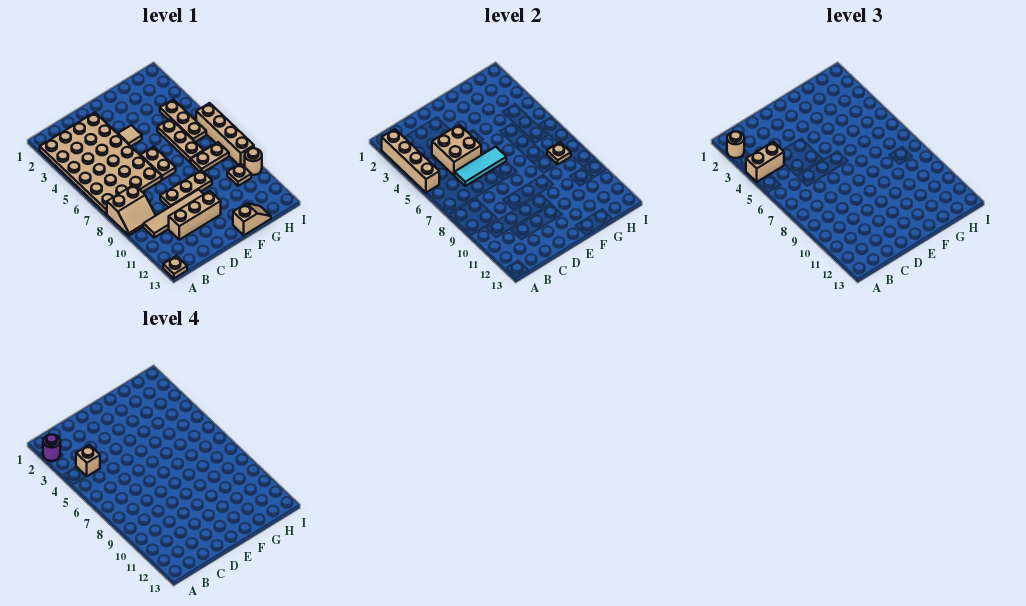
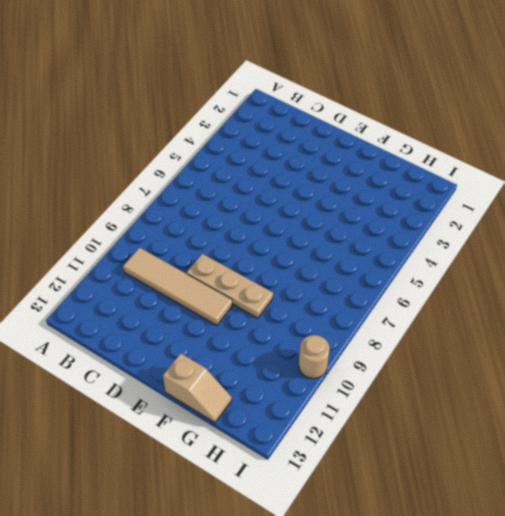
none -> tan plate A2:D7 level 1
none -> tan slope A8:B9 level 1 top 8
none -> tan plate A13 level 1

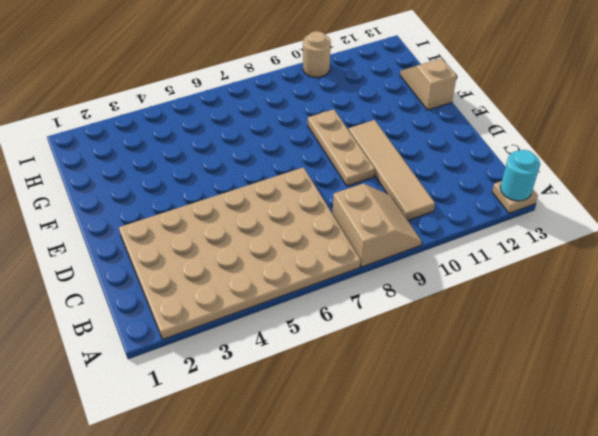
cyan round brick A13 level 2 -> none
none -> tan brick C11:E11 level 1
none -> tan tile E4 level 1
none -> tan plate E6:E7 level 1

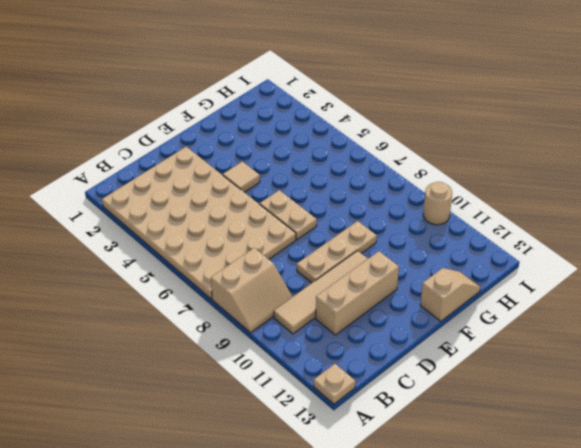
none -> tan plate G5:G7 level 1
none -> tan plate G8:H8 level 1
none -> tan plate H4:H6 level 1

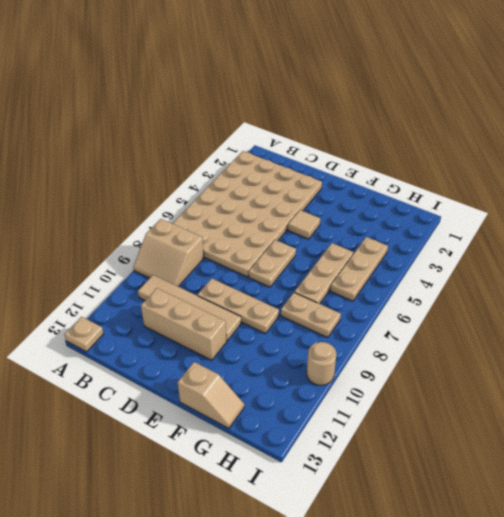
none -> tan plate H10 level 1
none -> tan brick I6:I9 level 1
none -> tan brick A2:A5 level 2

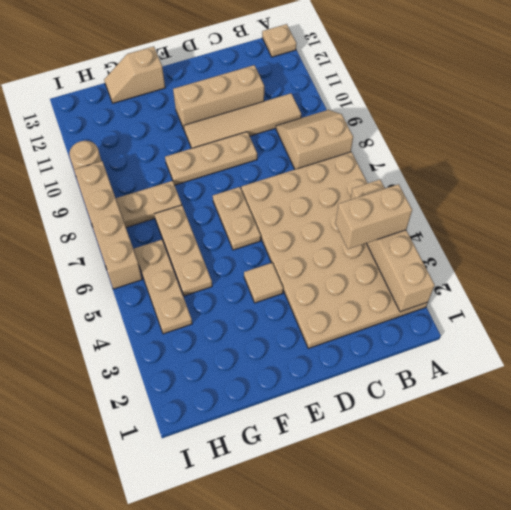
none -> tan plate H10 level 1
none -> tan brick C4:D5 level 2
none -> cyan tile C6:E6 level 2

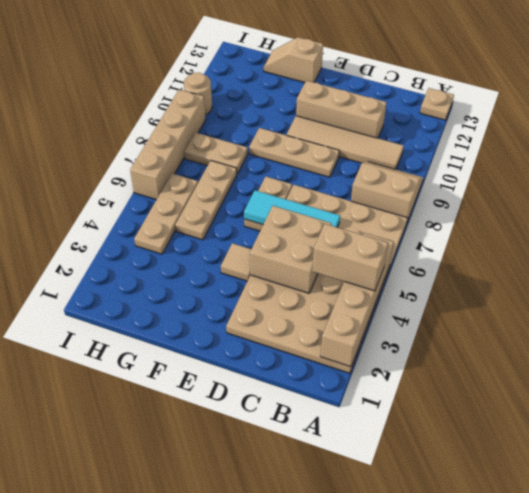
none -> tan plate H10 level 1
none -> tan plate H8 level 2
none -> tan round brick A2 level 3

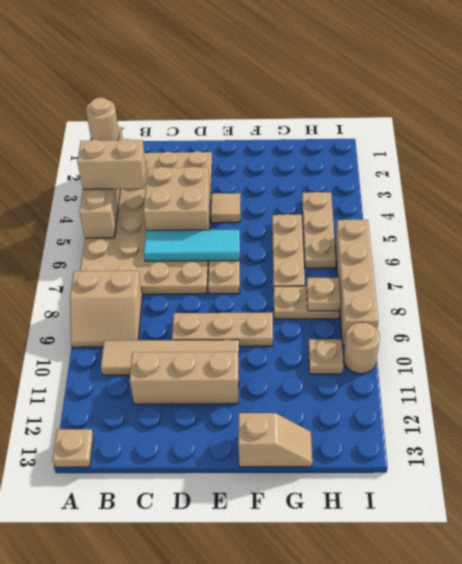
none -> purple round brick A2 level 4
none -> tan brick B4 level 4

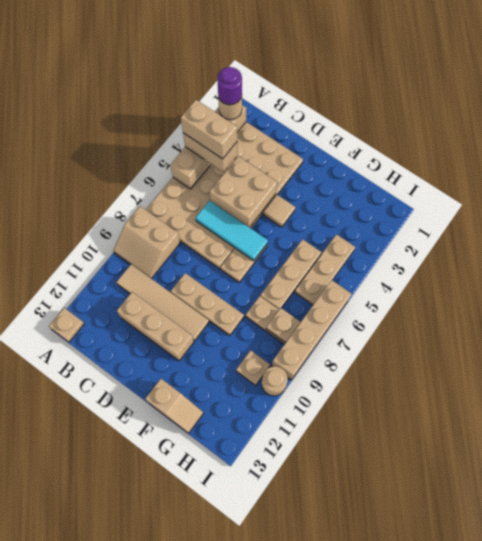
tan brick A4:B4 level 4 -> tan brick B4 level 4

